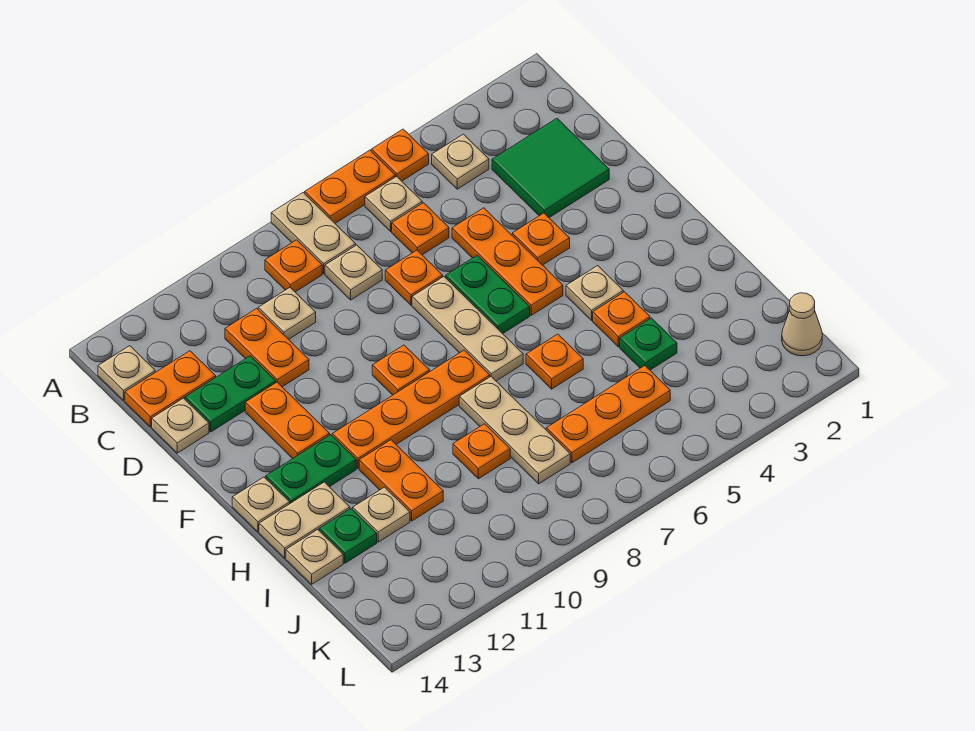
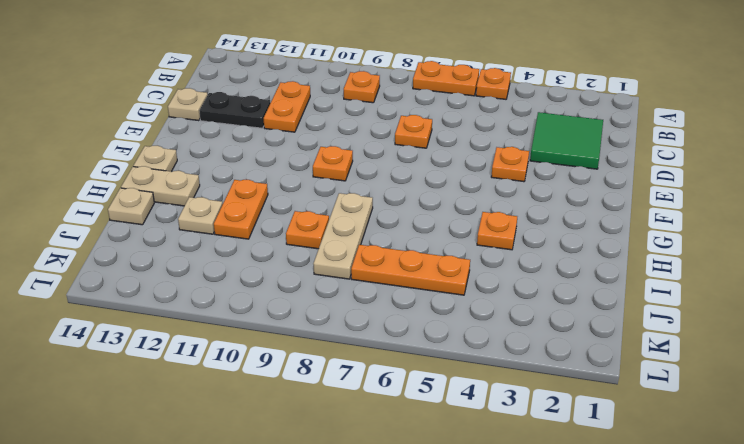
black plate D12:D13 level 1 -> green plate D12:D13 level 1
none -> tan plate A8:B8 level 1
none -> tan plate B4 level 1
none -> tan plate B6 level 1
none -> tan plate B14 level 1

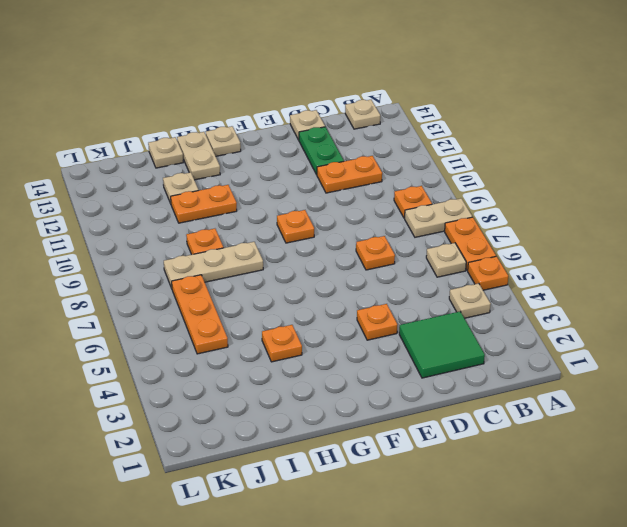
none -> orange plate C6 level 1
none -> tan plate C8 level 1
none -> tan plate C10 level 1
none -> orange plate C13:C14 level 1

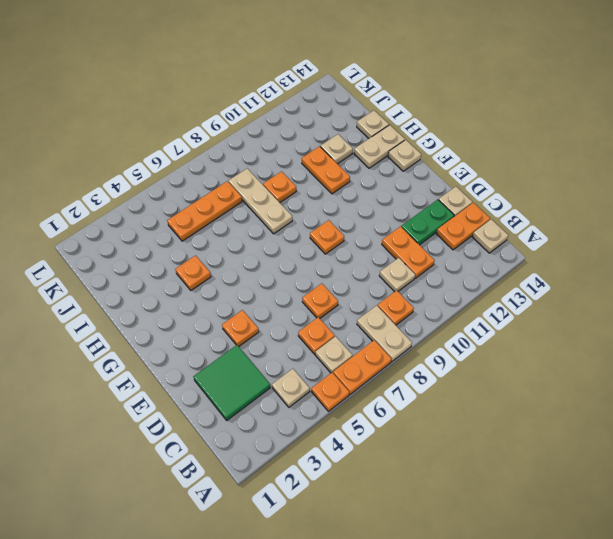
none -> tan plate C8 level 1
none -> orange plate D5:F5 level 1
none -> green plate E6:F6 level 1
none -> tan plate E7:G7 level 1

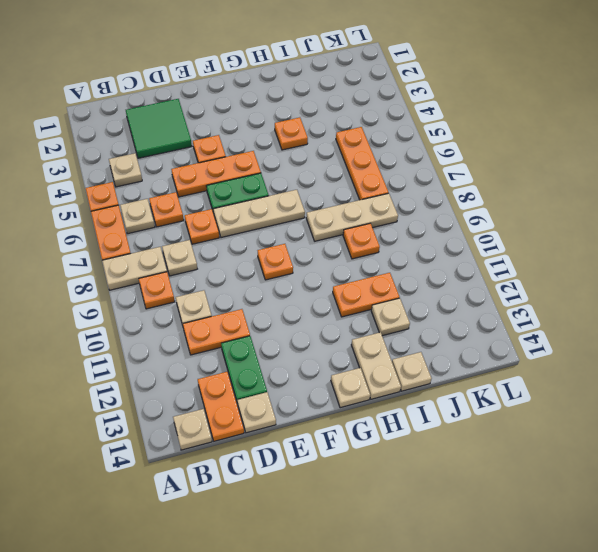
none -> orange plate E12:F12 level 1
none -> tan plate G4 level 1
none -> orange plate G8:G11 level 1
none -> green plate G12:G13 level 1

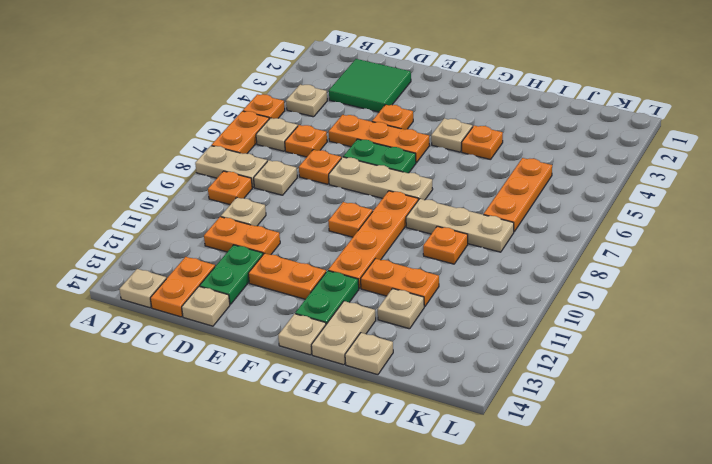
none -> orange plate H6 level 1
none -> green plate I4 level 1
none -> green plate I13 level 1
none -> tan cone K1 level 1

